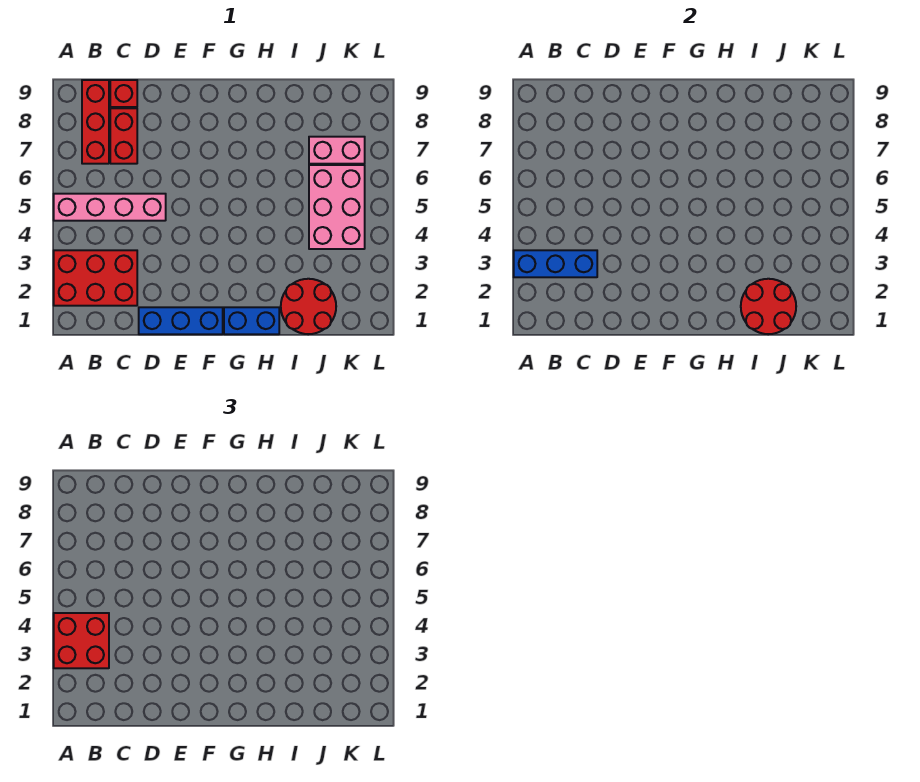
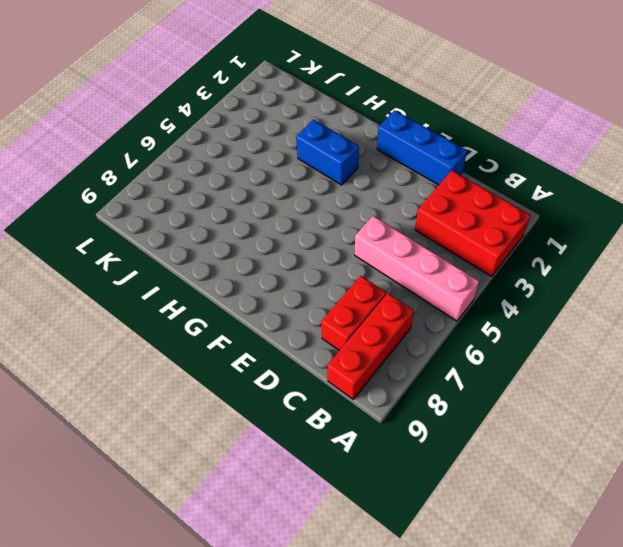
blue brick G3:H3 level 1 -> blue brick G1:H1 level 1
none -> red brick C9 level 1
none -> red round brick I1:J2 level 1
none -> pink brick J4:K6 level 1

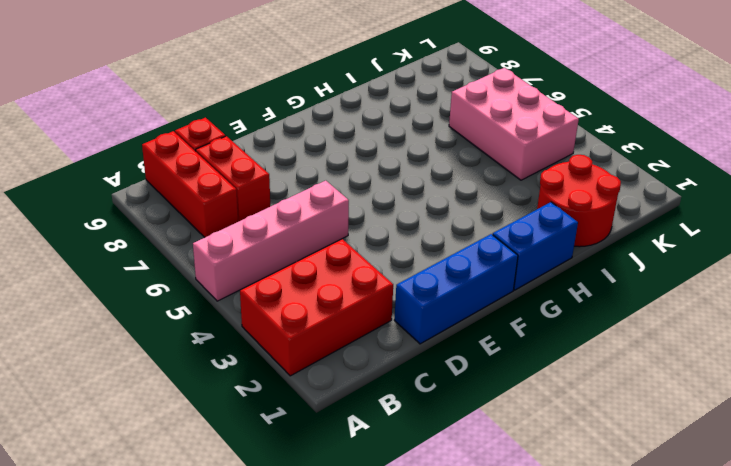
none -> pink brick J7:K7 level 1
none -> blue brick A3:C3 level 2
none -> red round brick I1:J2 level 2

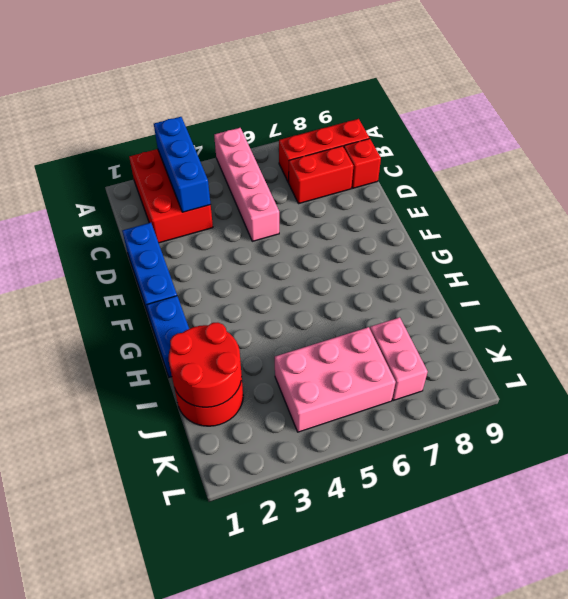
none -> red brick A3:B4 level 3

